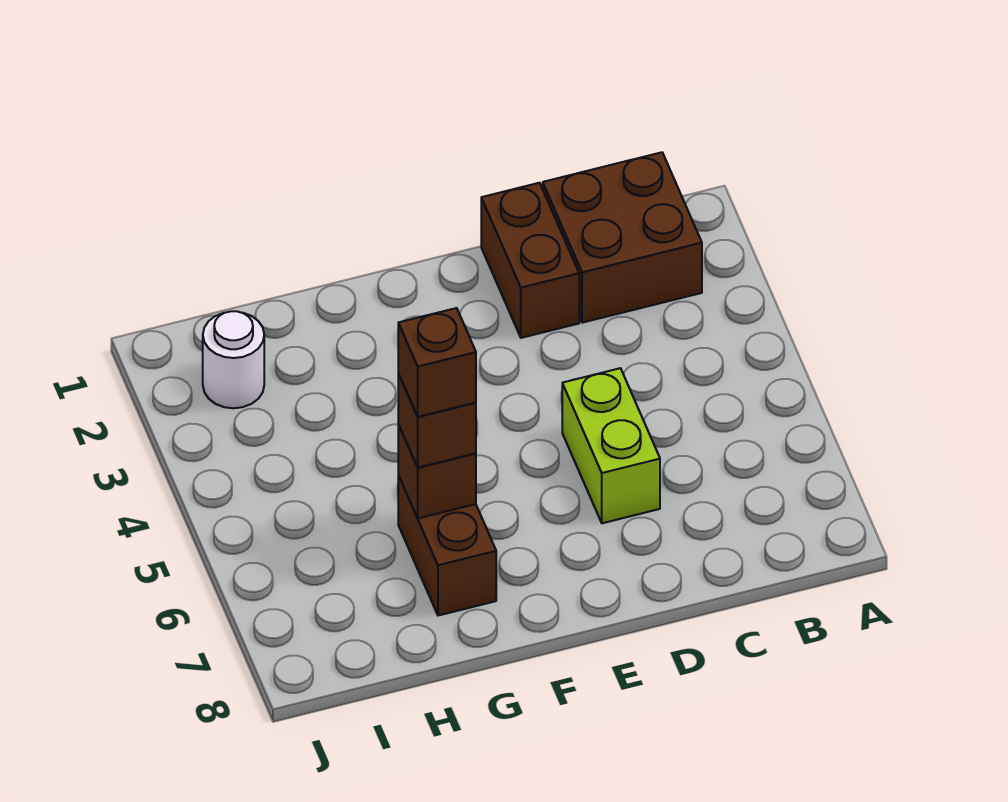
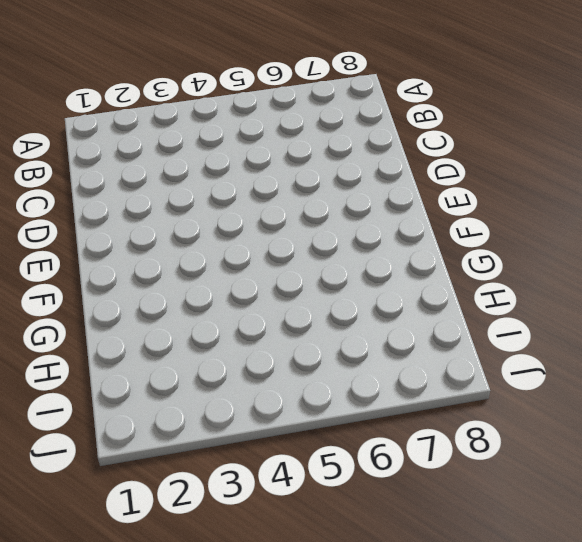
none -> brown brick B1:C2 level 1
none -> brown brick D1:D2 level 1

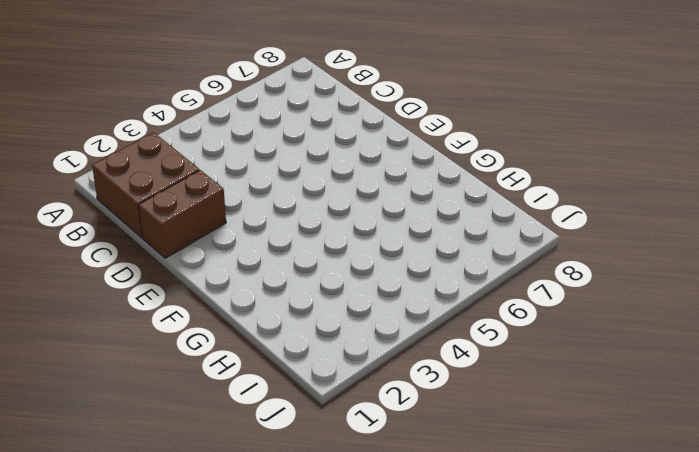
none -> lime brick D5:D6 level 1
none -> brown brick G6:G7 level 1

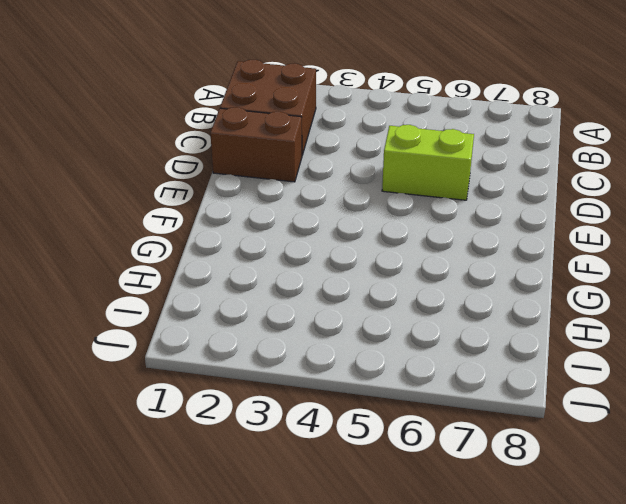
none -> brown brick G6:G7 level 1
none -> white round brick I2 level 1

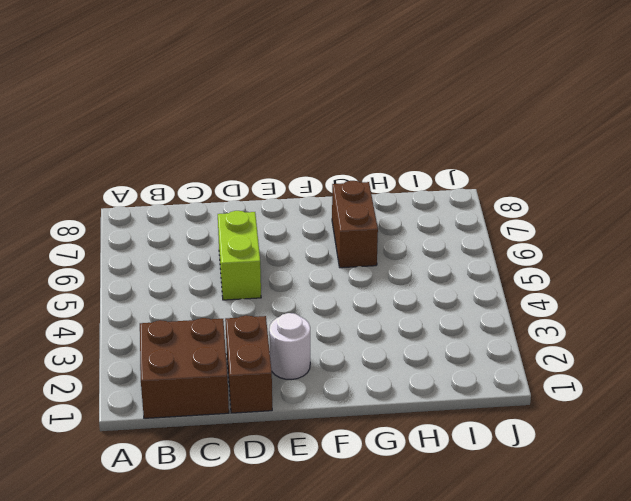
white round brick E2 level 1 -> white round brick I2 level 1
none -> brown brick G6 level 2
none -> brown brick G6 level 3

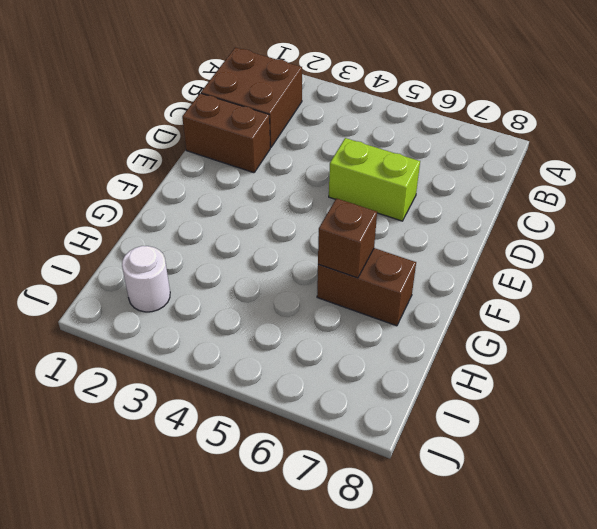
none -> brown brick G6 level 3
none -> brown brick G6 level 4

